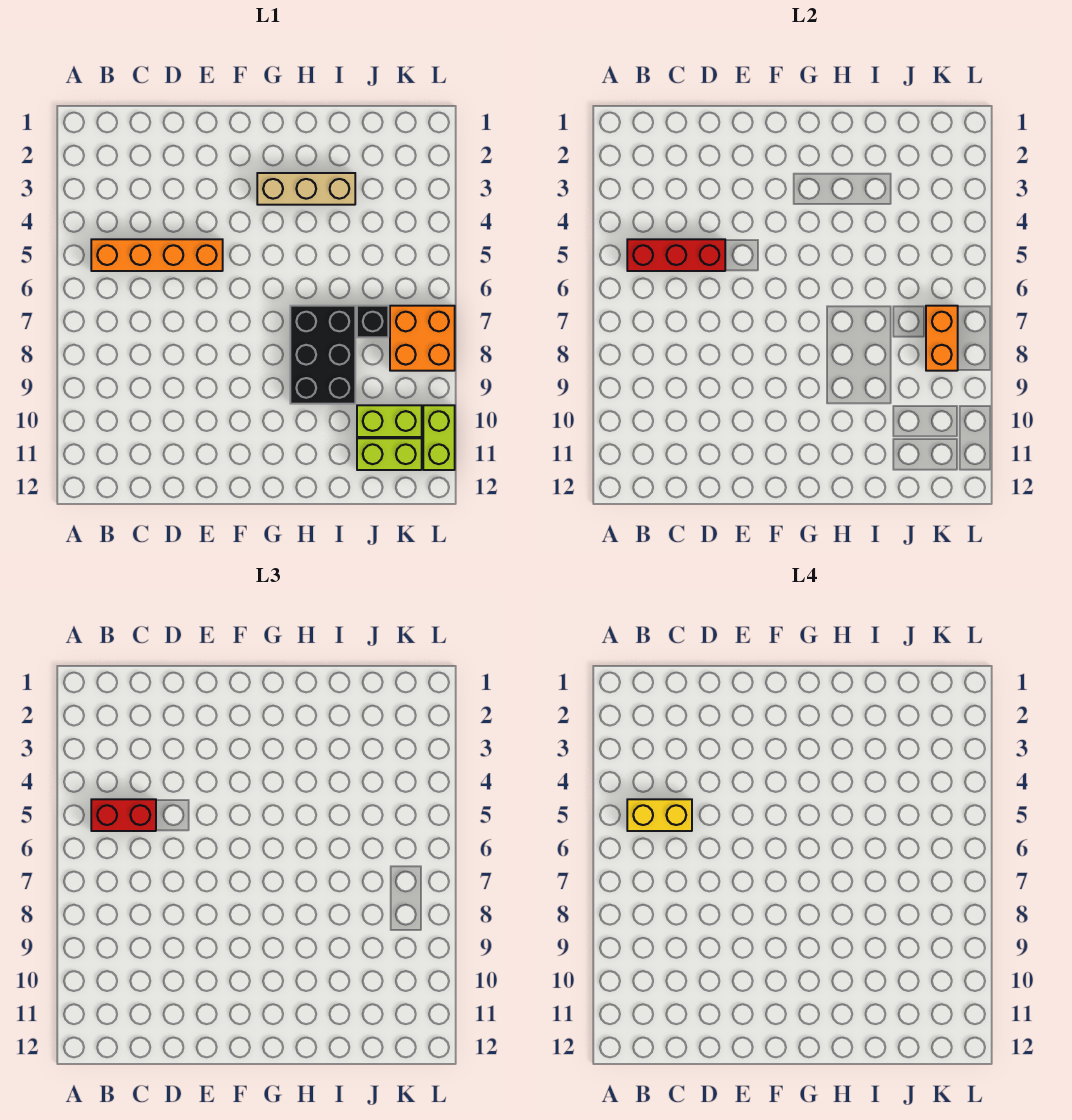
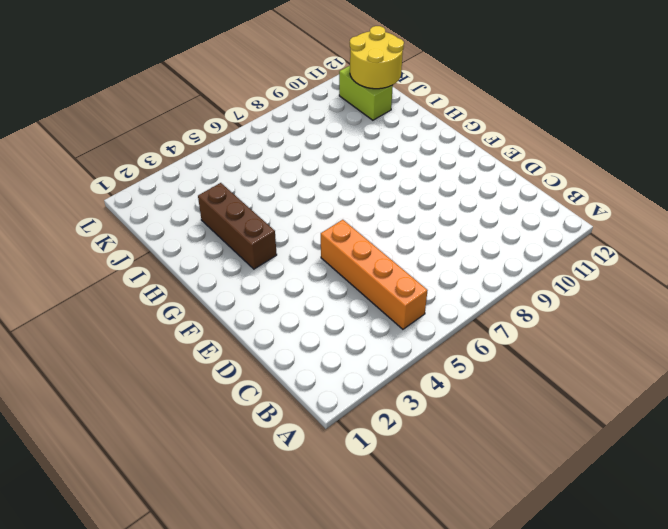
brown brick G3:I3 level 1 -> tan brick G3:I3 level 1
yellow round brick J11:K12 level 2 -> none
none -> black brick H7:I9 level 1
none -> black brick J7 level 1
none -> lime brick J10:K10 level 1

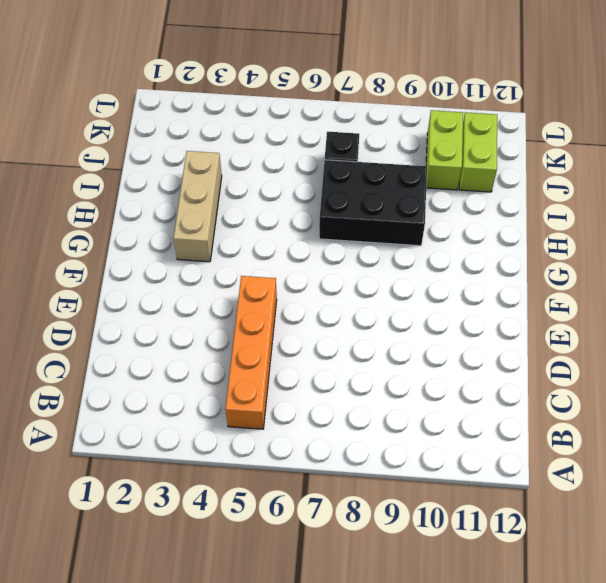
none -> orange brick K7:L8 level 1
none -> lime brick L10:L11 level 1
none -> red brick B5:D5 level 2

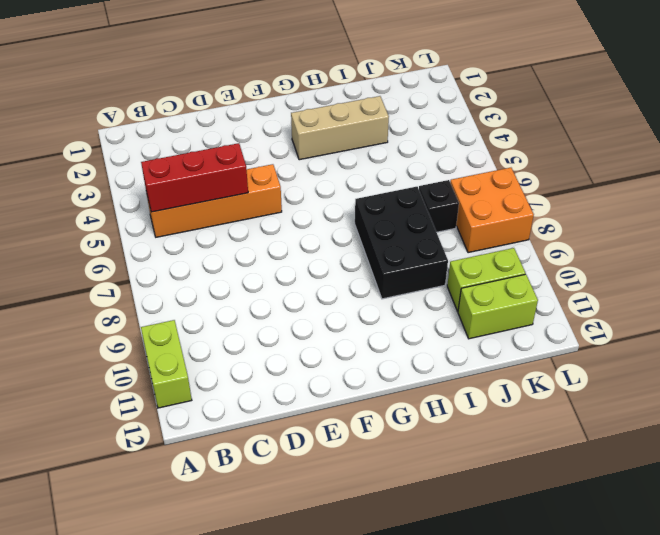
lime brick A10:A11 level 1 -> lime brick L10:L11 level 1
none -> orange brick K7:K8 level 2
none -> red brick B5:C5 level 3
none -> yellow brick B5:C5 level 4

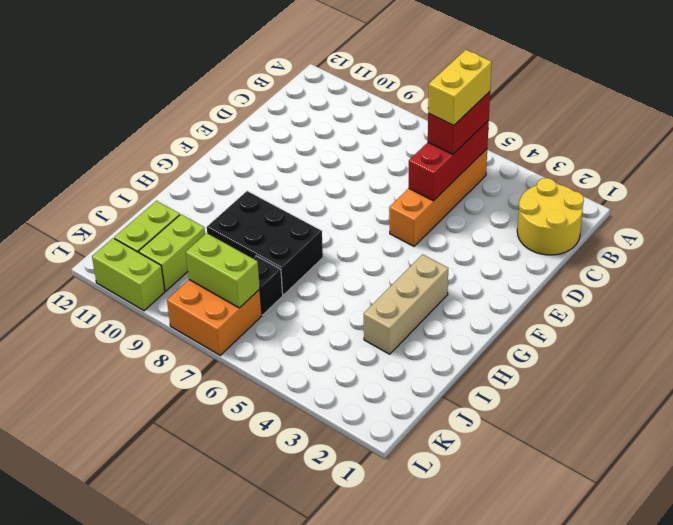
yellow round brick B1:C2 level 1 -> none
lime brick K7:K8 level 2 -> orange brick K7:K8 level 2

